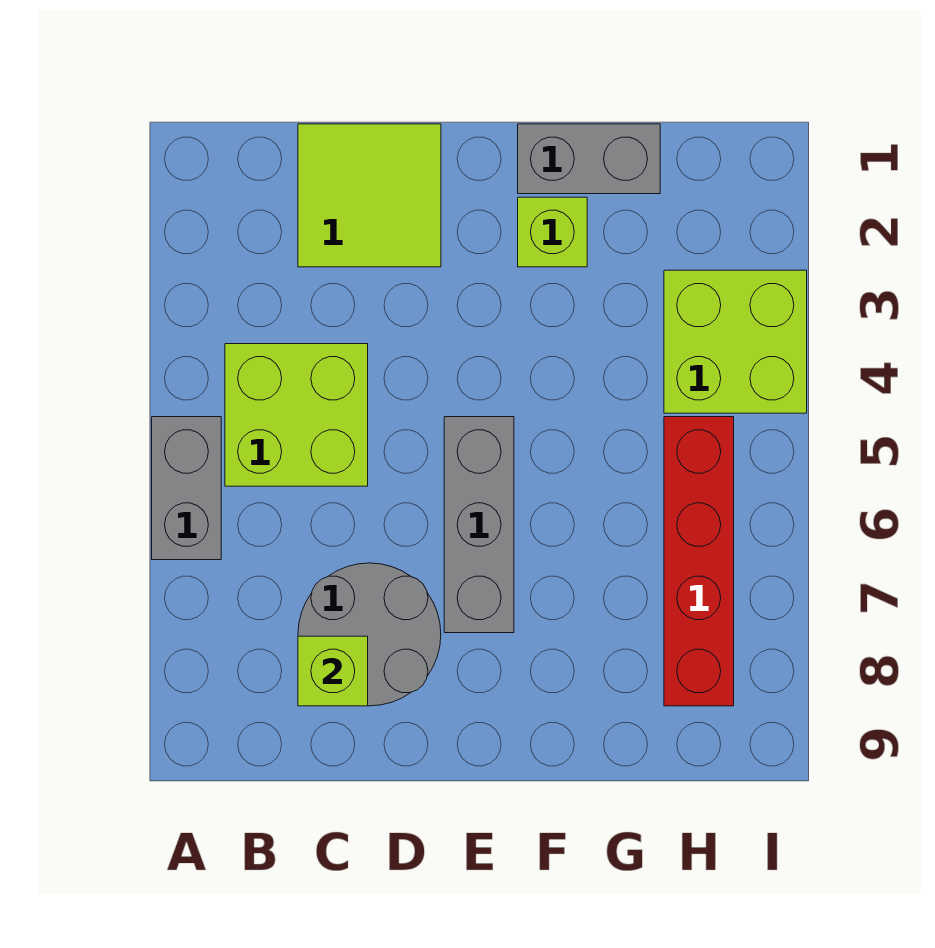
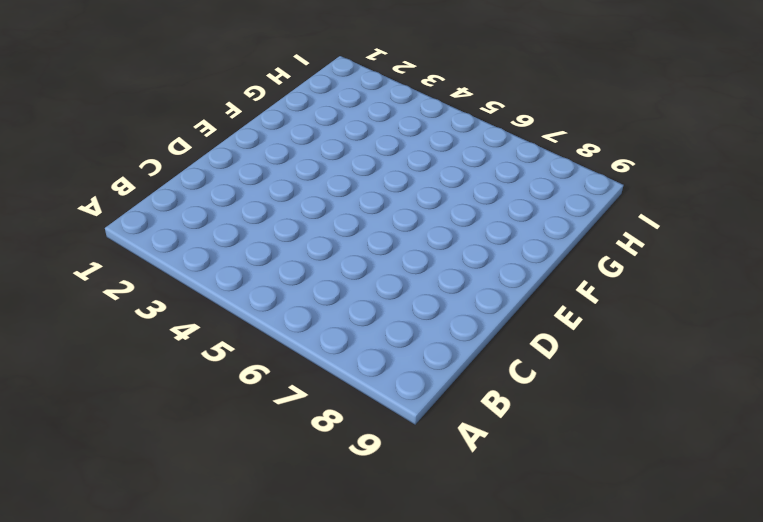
none -> grey brick A5:A6 level 1
none -> lime brick B4:C5 level 1

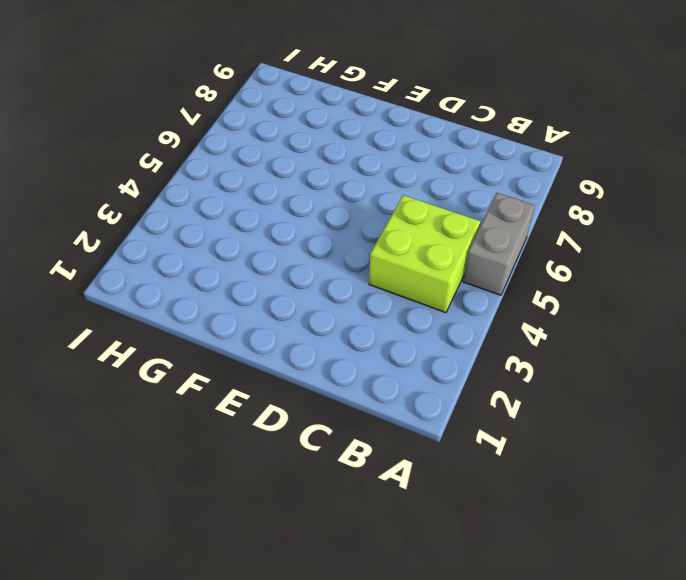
none -> lime tile C1:D2 level 1
none -> grey round brick C7:D8 level 1

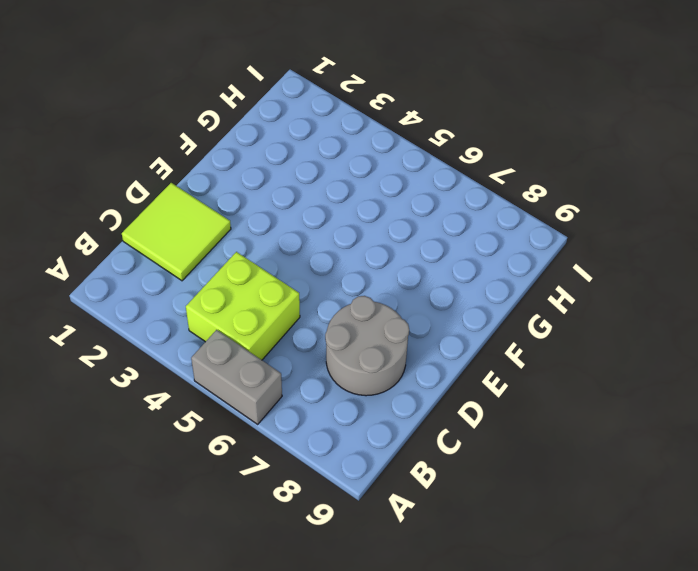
none -> grey brick E5:E7 level 1
none -> grey brick F1:G1 level 1

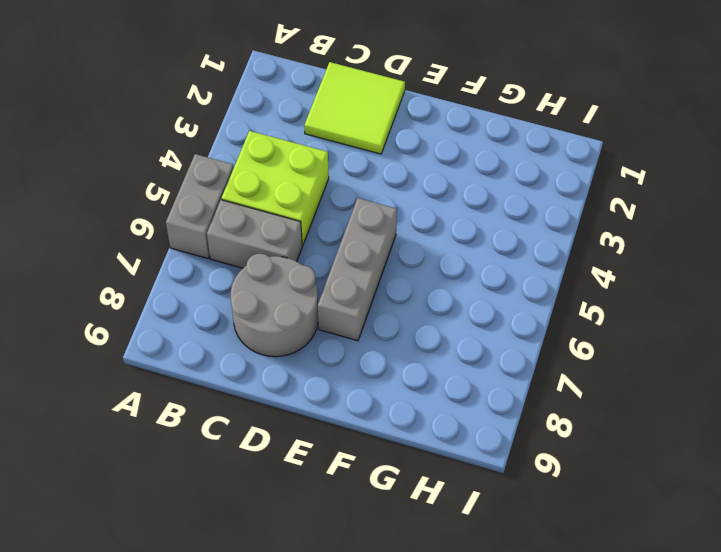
grey brick B6:C6 level 1 -> grey brick F1:G1 level 1
none -> lime brick F2 level 1
none -> lime brick H3:I4 level 1

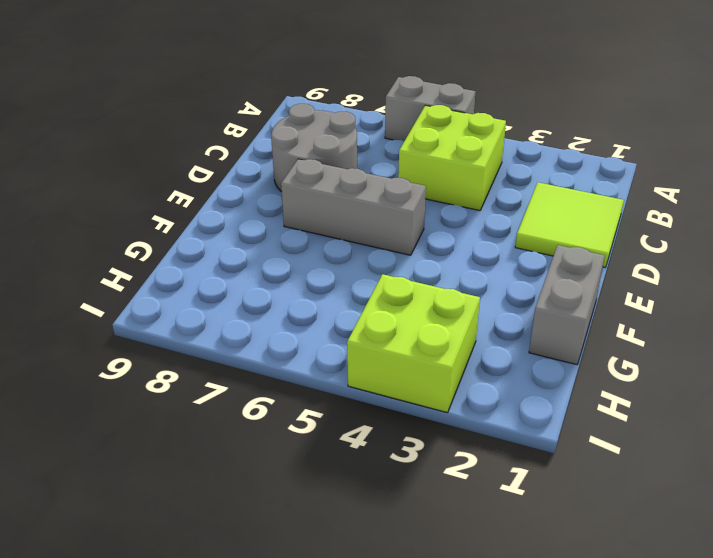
none -> lime brick F2 level 1
none -> red brick H5:H8 level 1

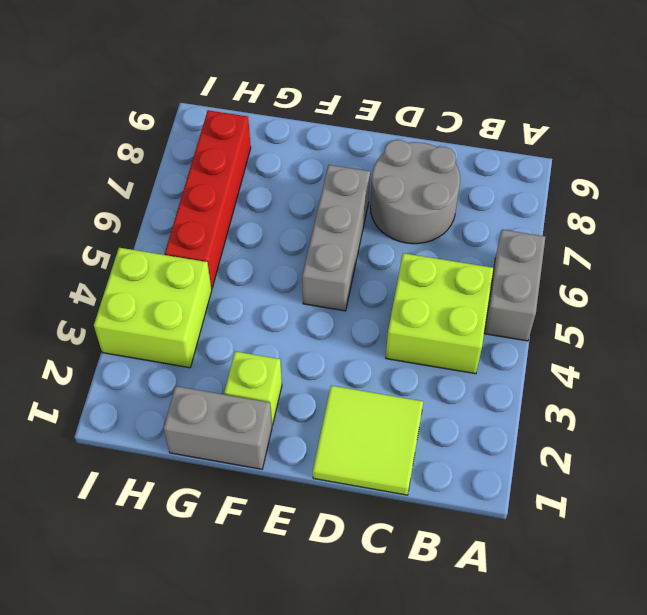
none -> lime brick C8 level 2

